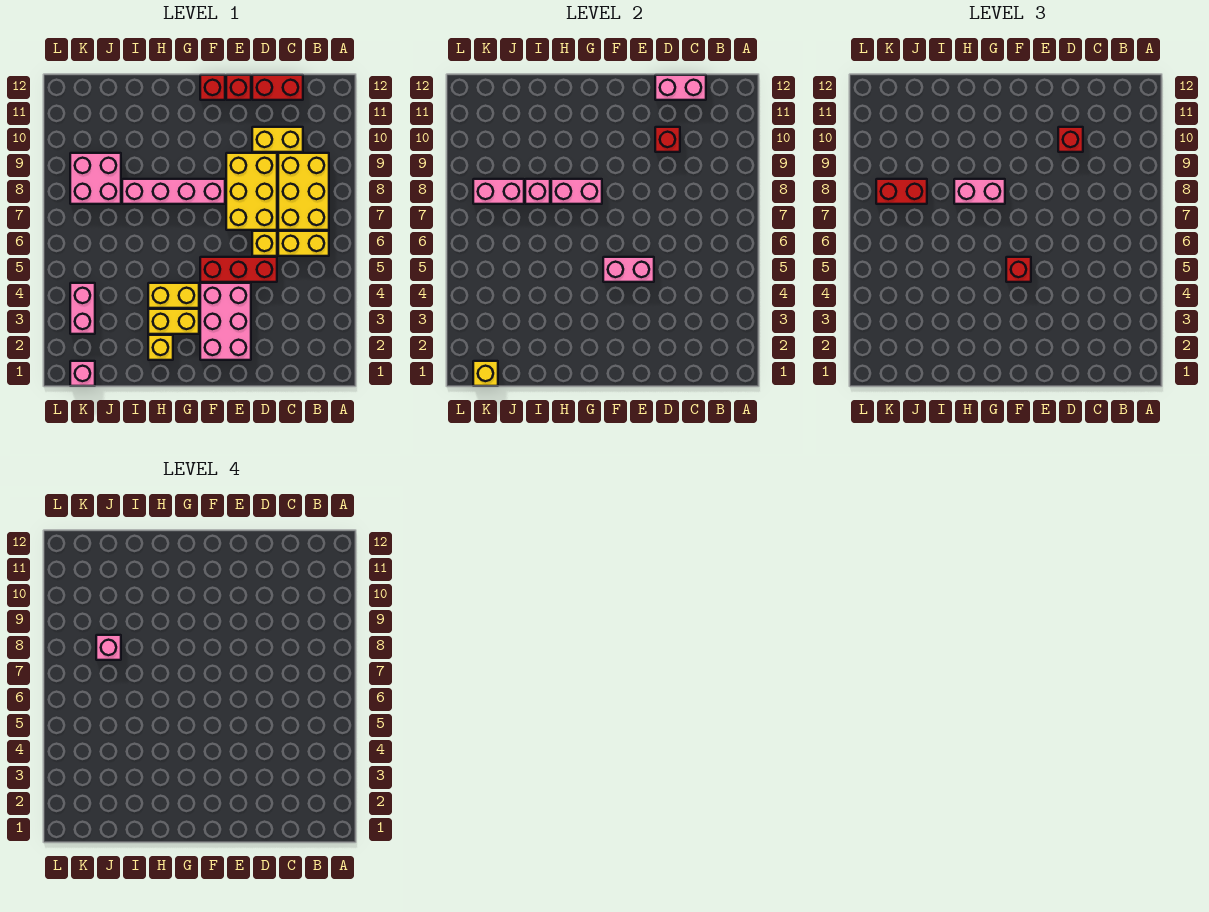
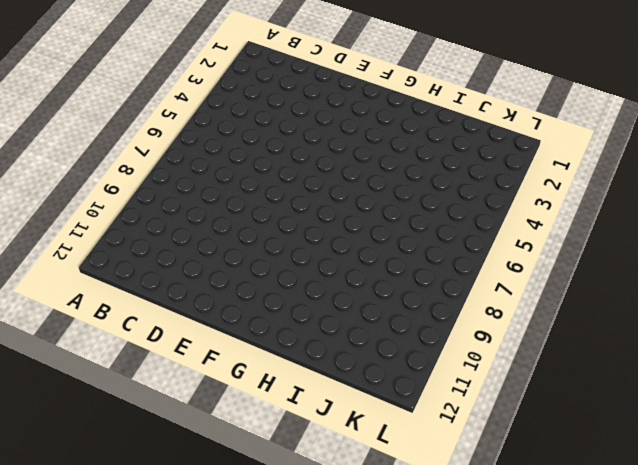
none -> yellow brick B6:C6 level 1
none -> yellow brick B7:C9 level 1
none -> yellow brick C10:D10 level 1

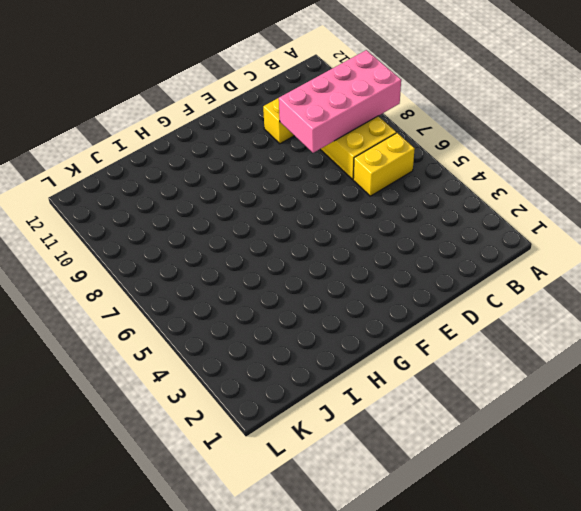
pink brick A8:D9 level 2 -> none
none -> red brick C12:D12 level 1
none -> red brick D5:F5 level 1
none -> yellow brick D6 level 1

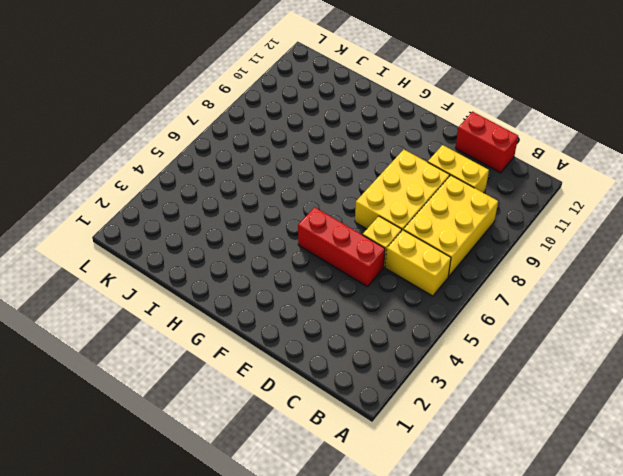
none -> pink brick E2:F4 level 1
none -> red brick E12 level 1
none -> pink brick F8:I8 level 1

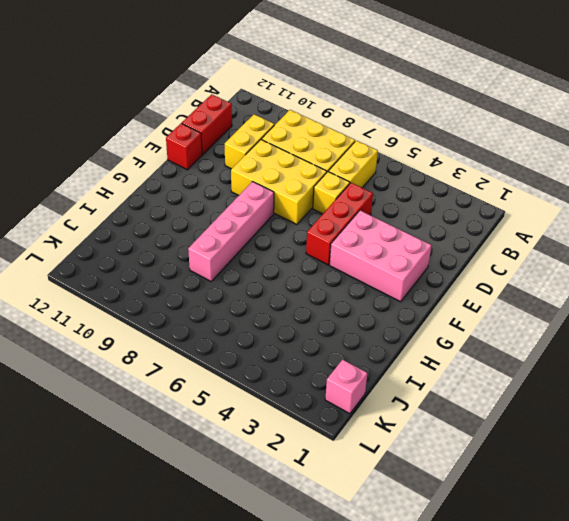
none -> red brick F12 level 1
none -> yellow brick G3:H3 level 1
none -> yellow brick G4:H4 level 1

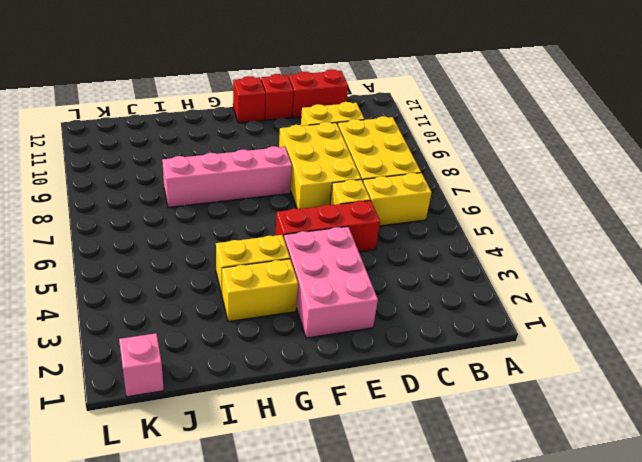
none -> yellow brick H2 level 1
none -> pink brick J8:K9 level 1
none -> pink brick K3:K4 level 1

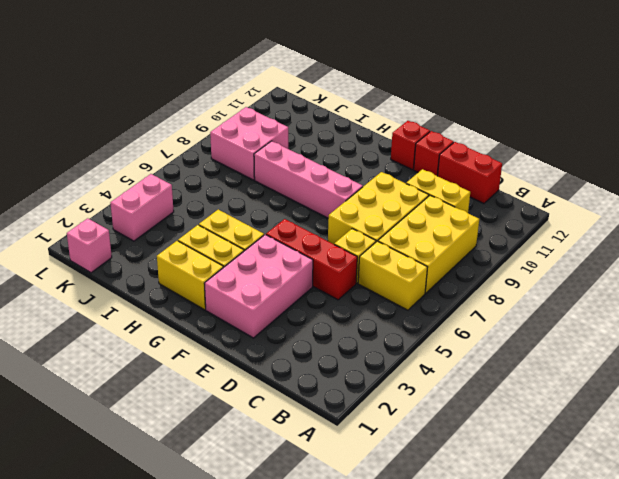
yellow brick G2:H2 level 1 -> yellow brick H2 level 1
none -> pink brick C12:D12 level 2
none -> red brick D10 level 2
none -> pink brick E5:F5 level 2

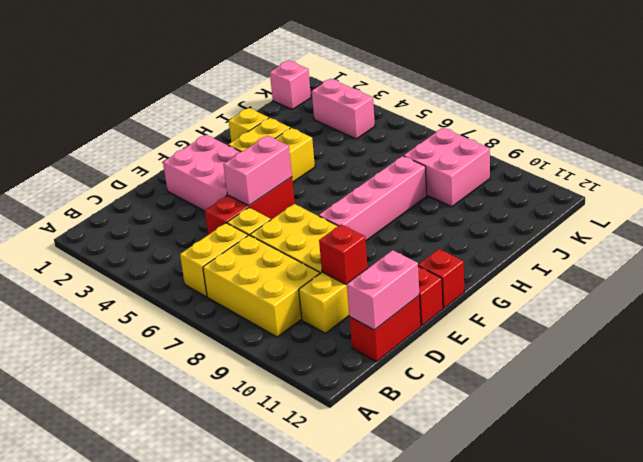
none -> pink brick G8:H8 level 2
none -> pink brick I8 level 2
none -> pink brick J8:K8 level 2

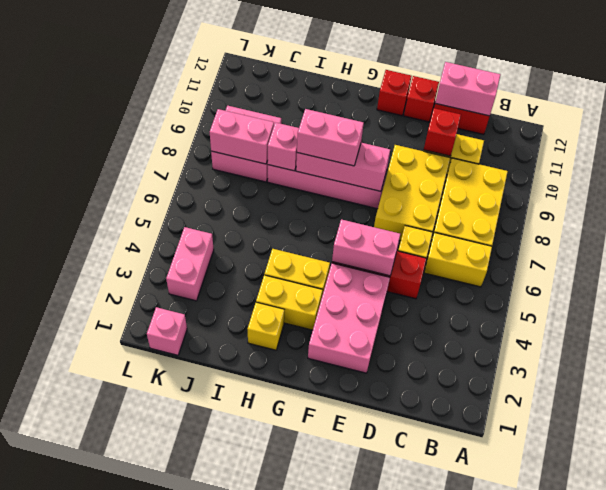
pink brick F8:H8 level 2 -> pink brick G8:H8 level 2
none -> yellow brick K1 level 2
none -> red brick D10 level 3
none -> red brick F5 level 3

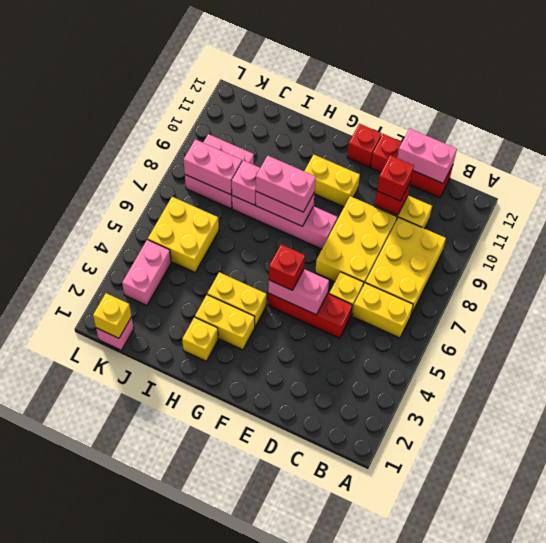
yellow brick F10:G10 level 1 -> none
yellow brick J5:K6 level 1 -> none
none -> pink brick E2:F4 level 1
none -> red brick J8:K8 level 3
none -> pink brick J8 level 4

